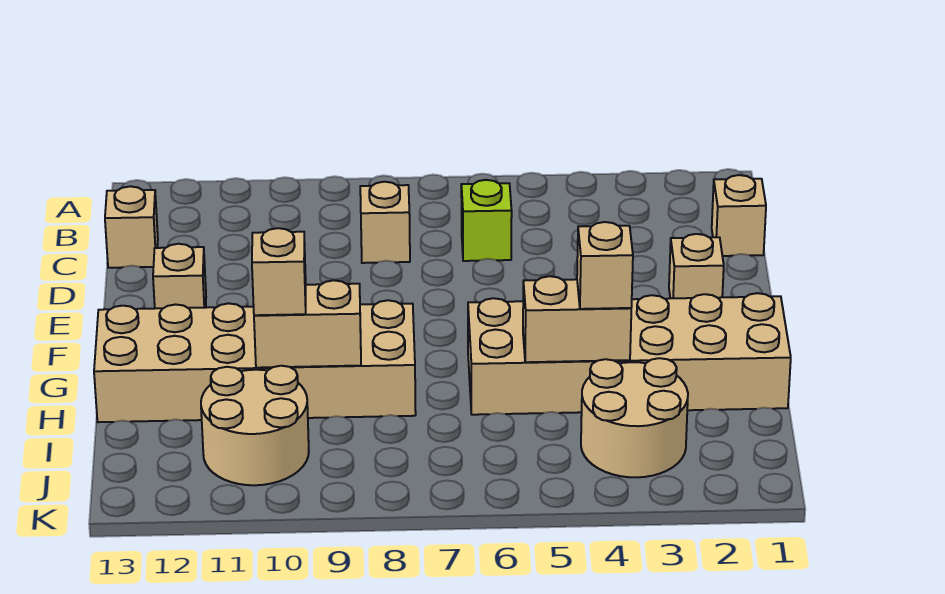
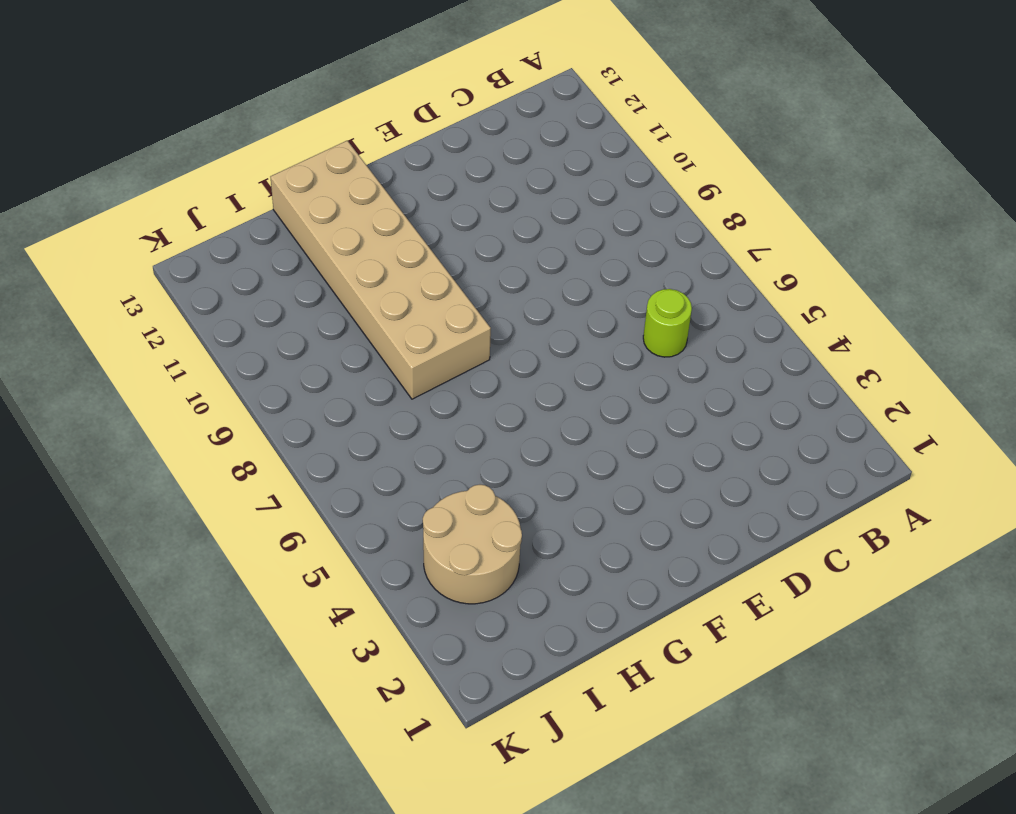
lime round brick C6 level 1 -> lime brick C6 level 1
none -> tan brick C1 level 1
none -> tan brick C8 level 1
none -> tan brick C13 level 1

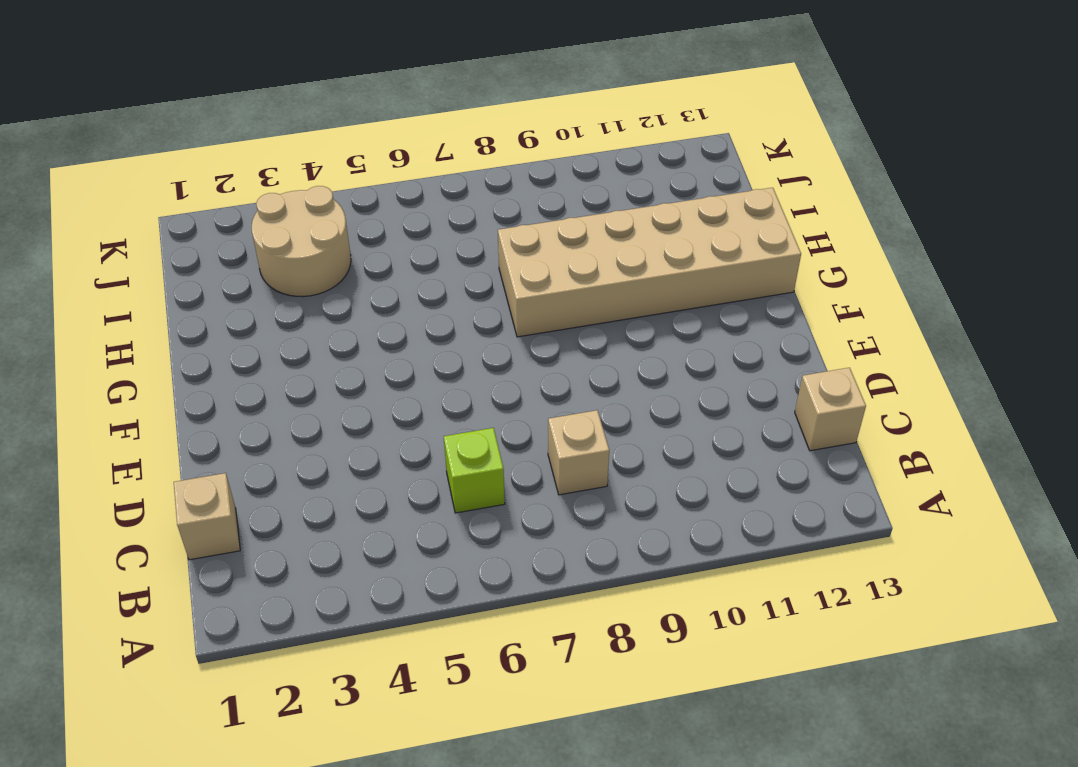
none -> tan brick E2 level 1
none -> tan brick E12 level 1
none -> tan brick G1:H6 level 1

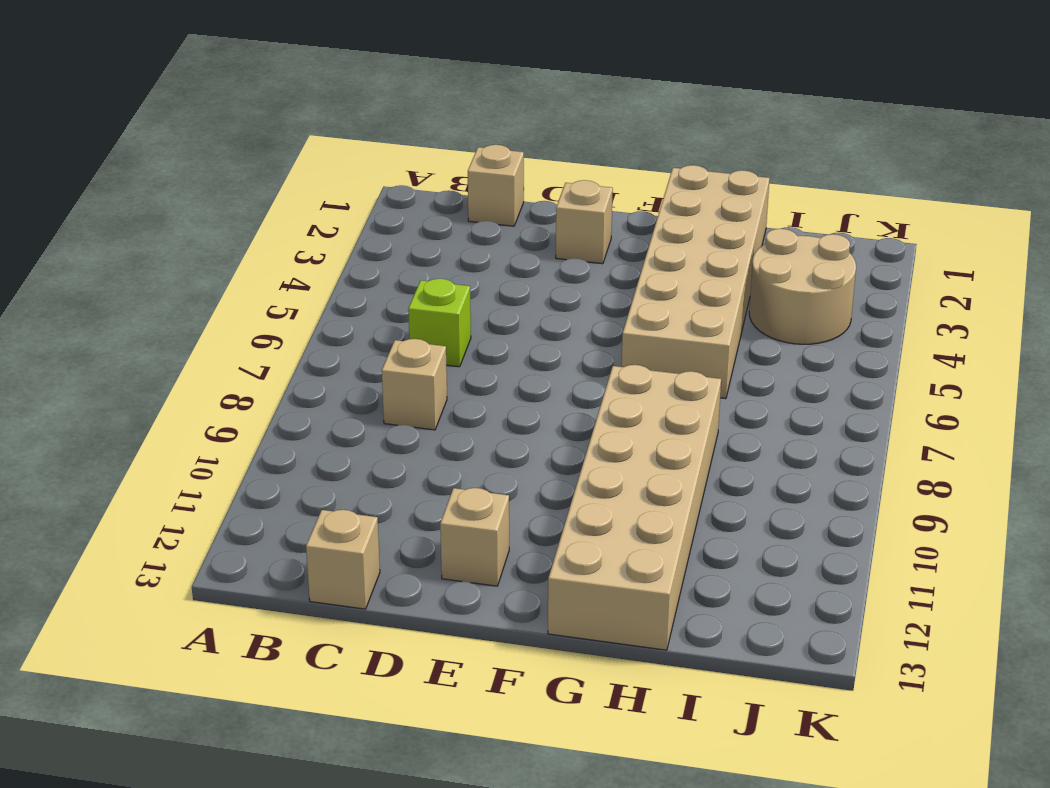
none -> tan round brick I10:J11 level 1
none -> tan brick H4:H5 level 2
none -> tan brick H9:H10 level 2

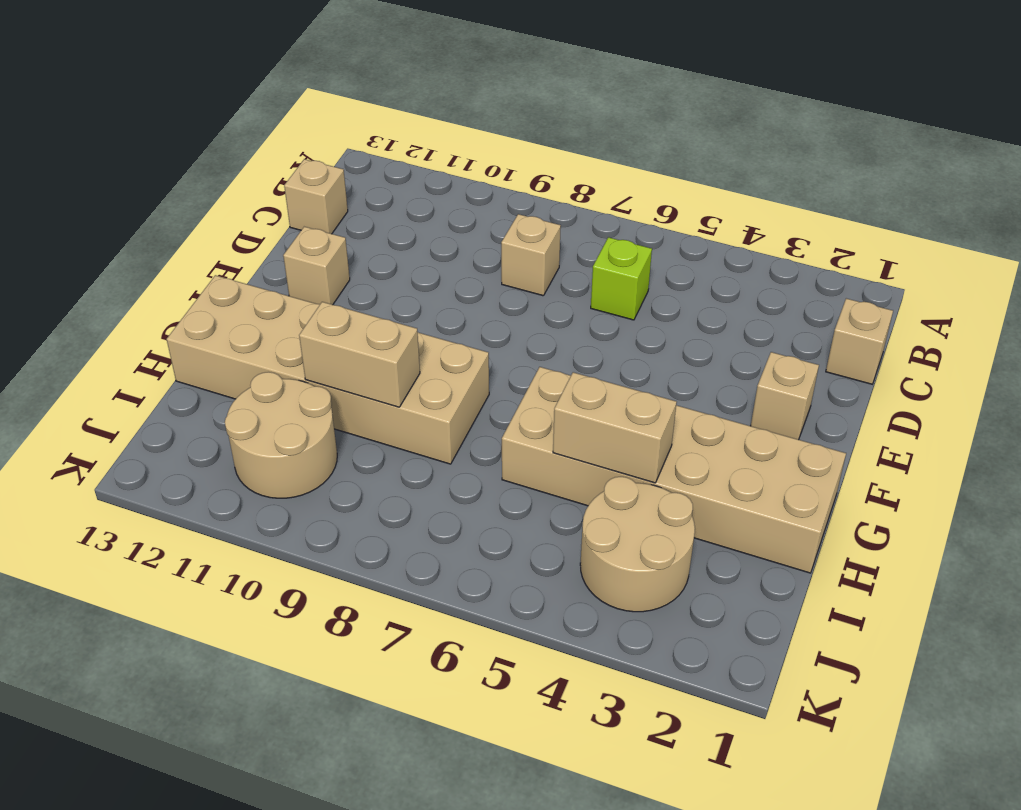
none -> tan brick H4 level 3
none -> tan brick H10 level 3

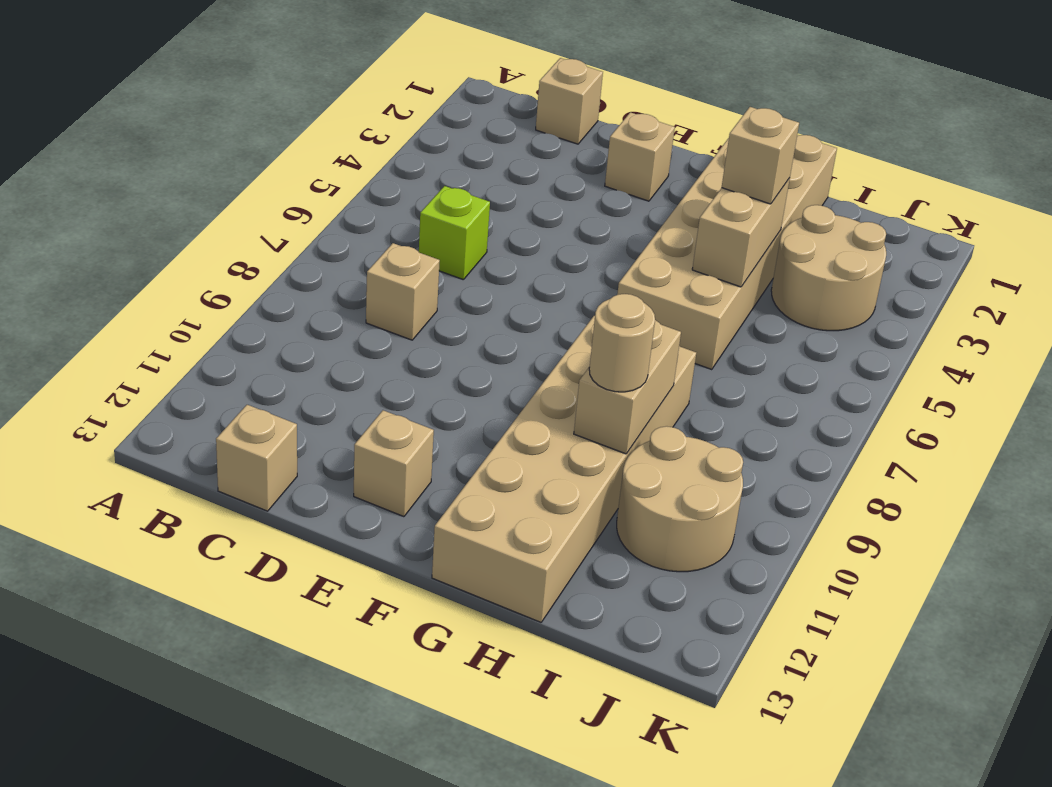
tan round brick H10 level 3 -> tan brick H10 level 3

